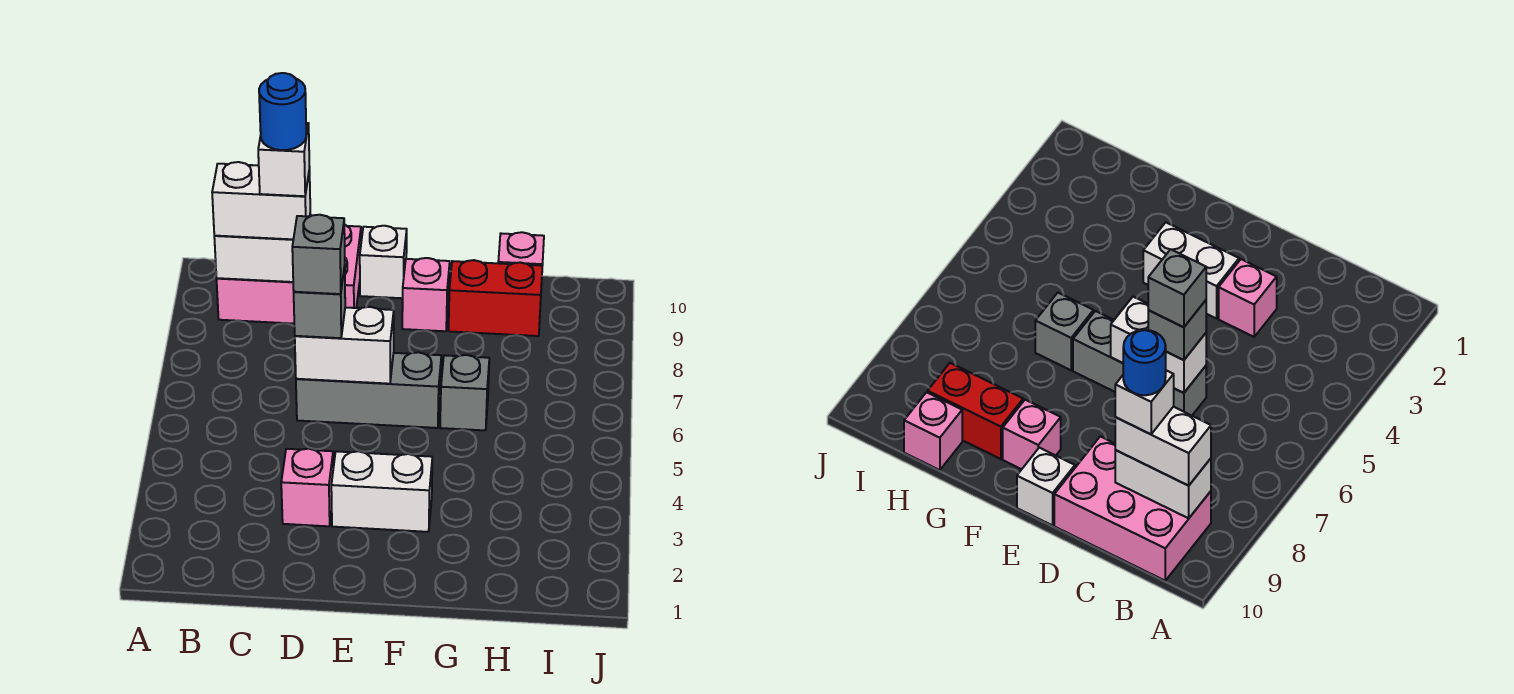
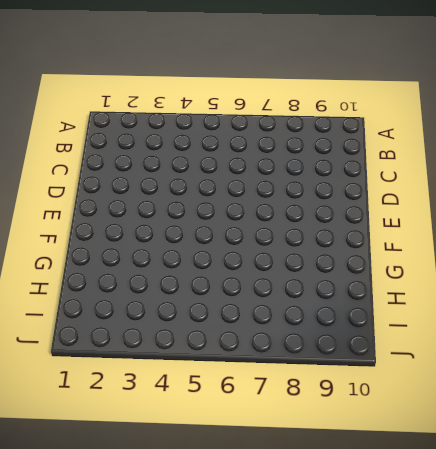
none -> pink brick B9:D10 level 1
none -> pink brick D3 level 1
none -> grey brick D6:F6 level 1

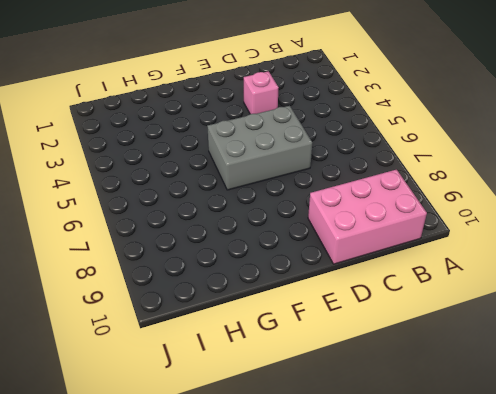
grey brick D5:F6 level 1 -> grey brick D6:F6 level 1
none -> white brick E3:F3 level 1
none -> white brick E10 level 1
none -> pink brick F9 level 1

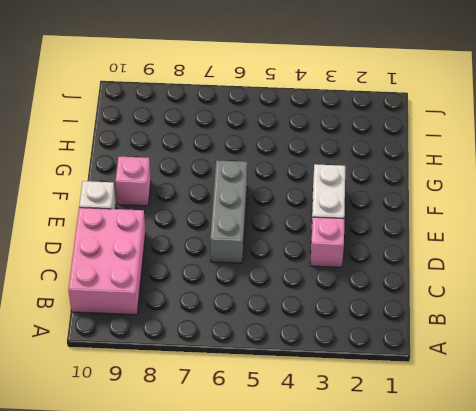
none -> grey brick G6 level 1
none -> red brick G9:H9 level 1
none -> pink brick H10 level 1

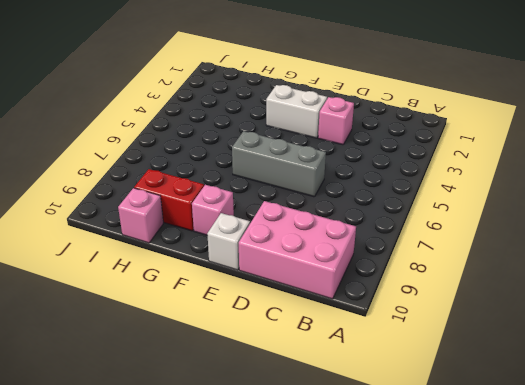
none -> grey brick G6 level 1
none -> white brick B9:C9 level 2
none -> white brick D6:E6 level 2

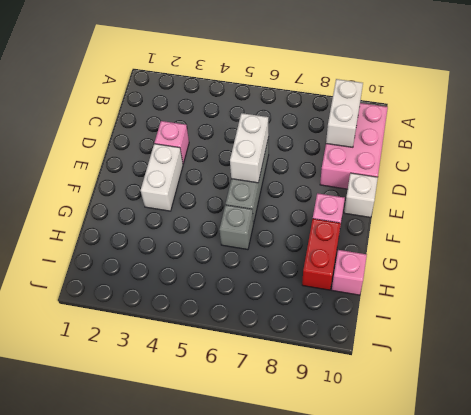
none -> white brick B9:C9 level 3
none -> grey brick D6 level 3
none -> white brick C9 level 4

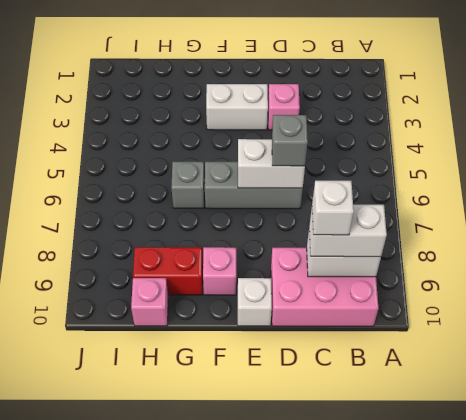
none -> grey brick D6 level 4
none -> blue round brick C9 level 5

